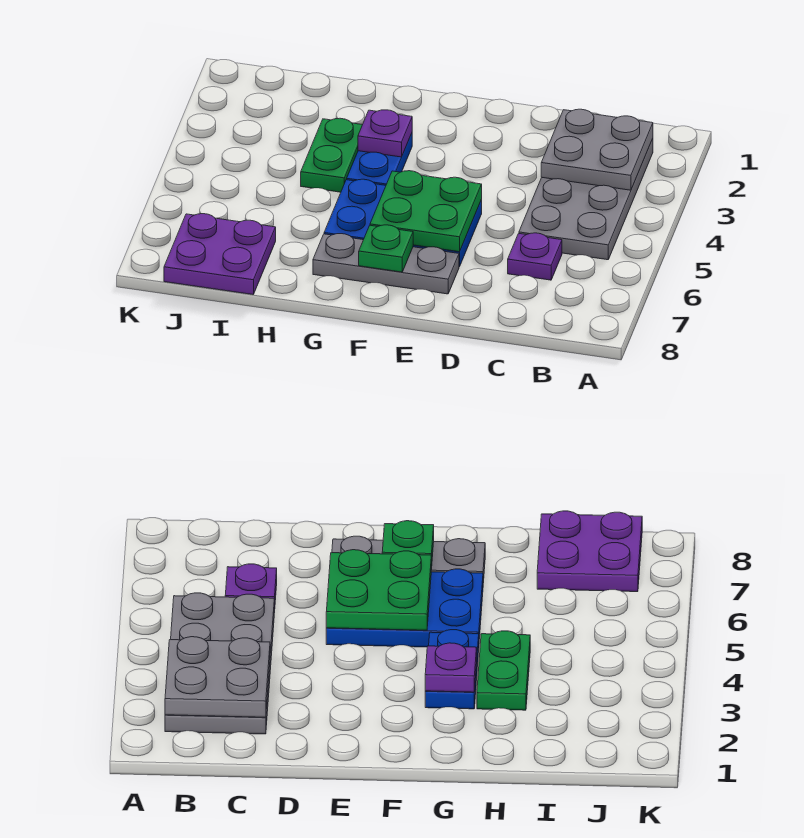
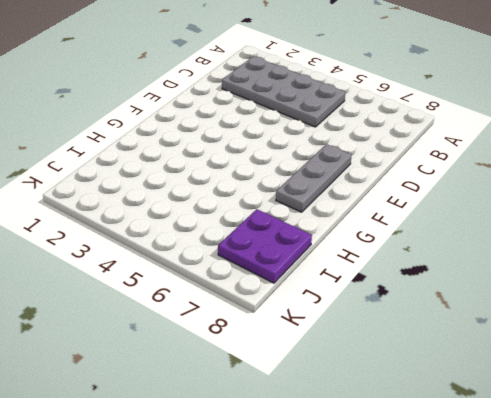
none -> purple plate C6 level 1
none -> blue plate E5:G6 level 1

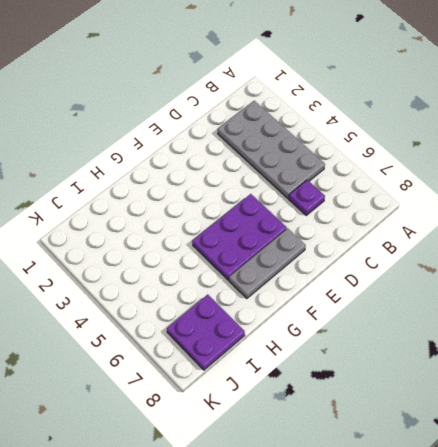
purple plate E5:G6 level 1 -> blue plate E5:G6 level 1
none -> blue plate G3:G4 level 1
none -> green plate H3:H4 level 1

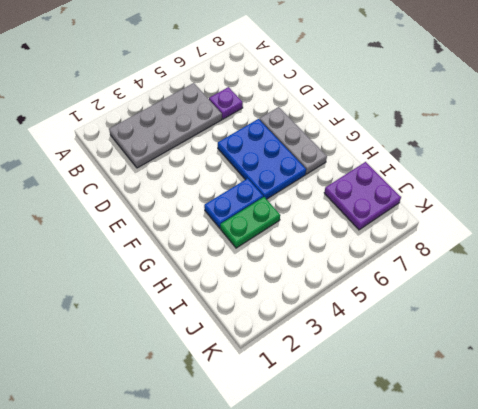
none -> grey plate B2:C3 level 2
none -> green plate E5:F6 level 2

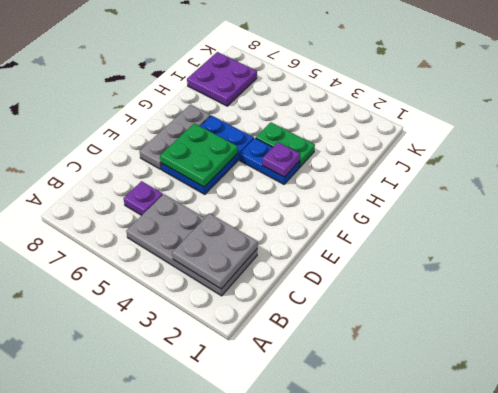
none -> green plate F7 level 2

